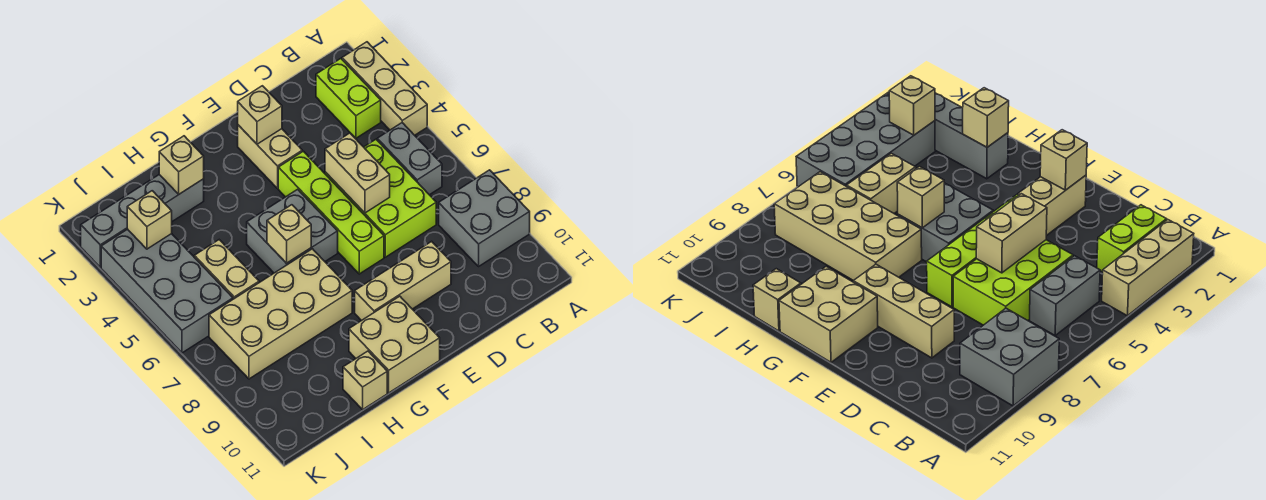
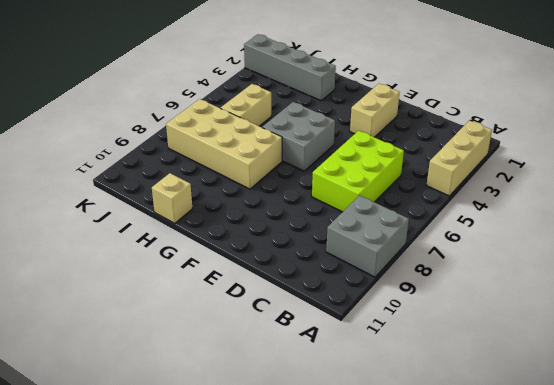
none -> lime brick B2:B3 level 1
none -> grey brick B5:B6 level 1
none -> tan brick D9:F9 level 1

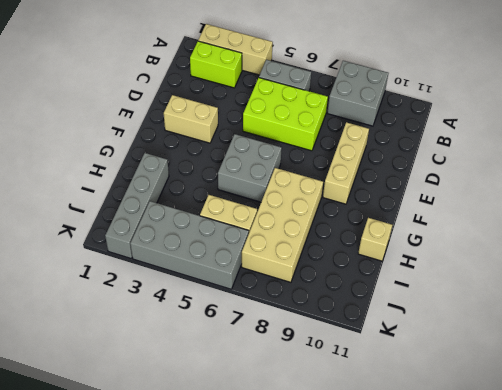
none -> lime brick E4:E7 level 1
none -> tan brick F10:G11 level 1
none -> tan brick D5:D6 level 2

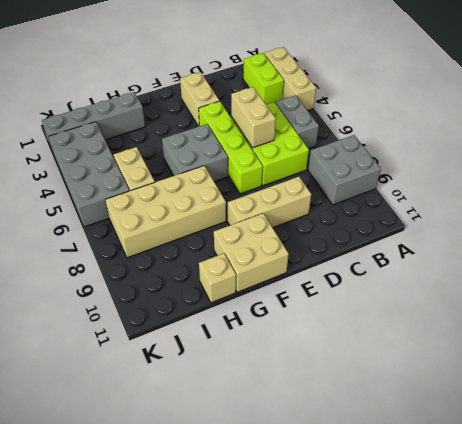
none -> tan brick E2 level 2
none -> tan brick G6 level 2
none -> tan brick H2 level 2

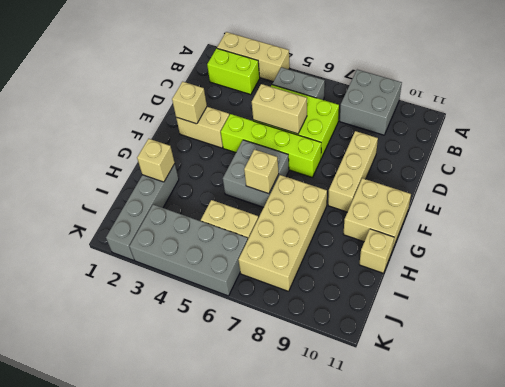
none -> tan brick J3 level 2

